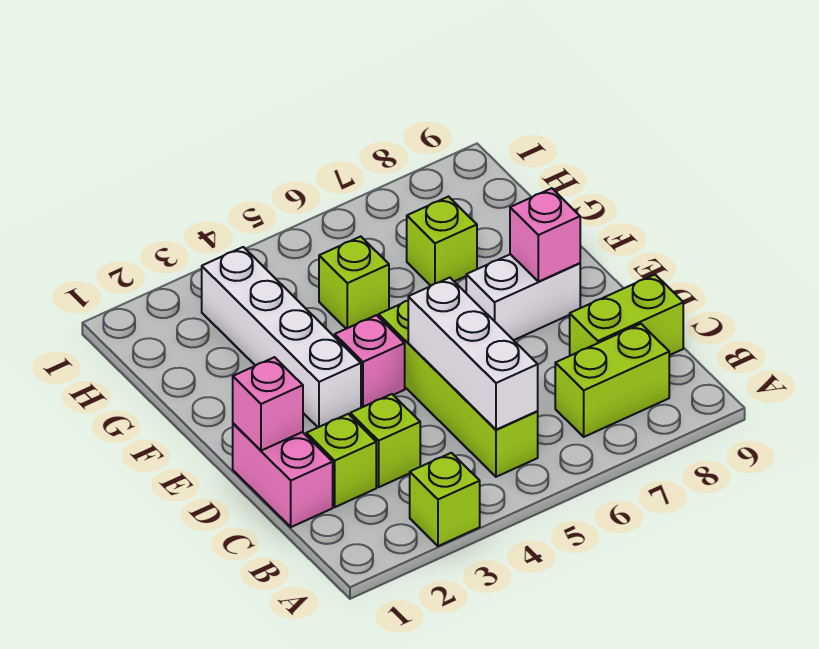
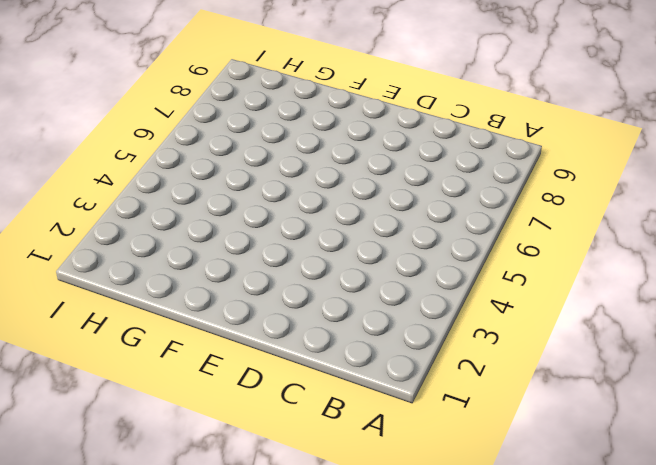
none -> lime brick A3 level 1
none -> lime brick B5:E5 level 1
none -> lime brick B7:B8 level 1

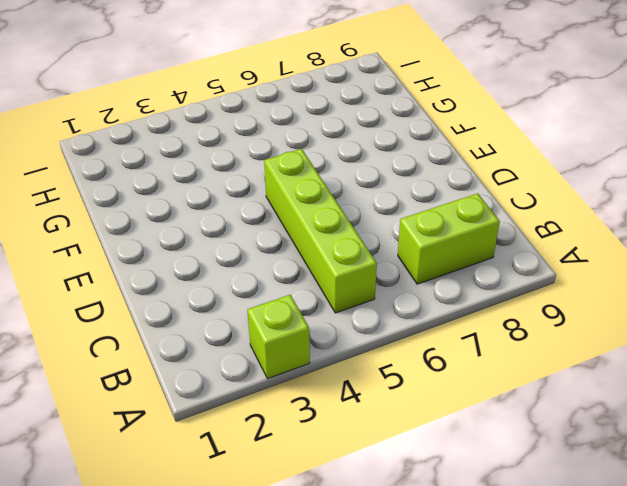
none -> pink brick C1:D1 level 1
none -> lime brick C2 level 1
none -> lime brick C3 level 1

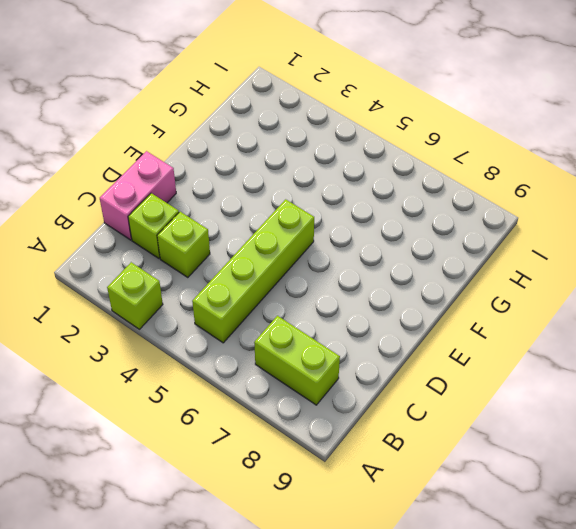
none -> lime brick C8:C9 level 1
none -> white brick E3:H3 level 1
none -> pink brick E4 level 1

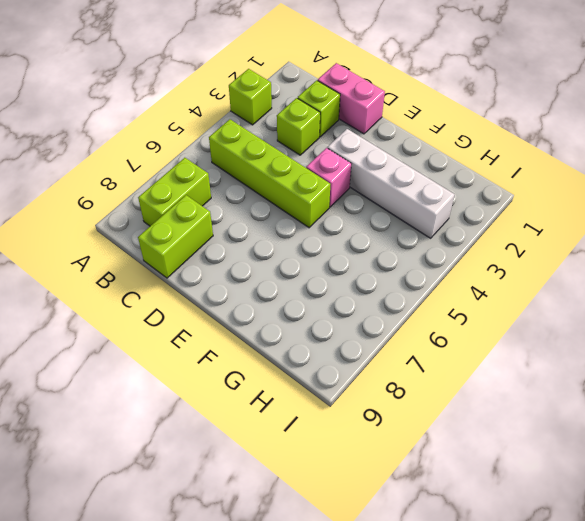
none -> white brick E7:E8 level 1
none -> lime brick G5 level 1
none -> lime brick G7 level 1

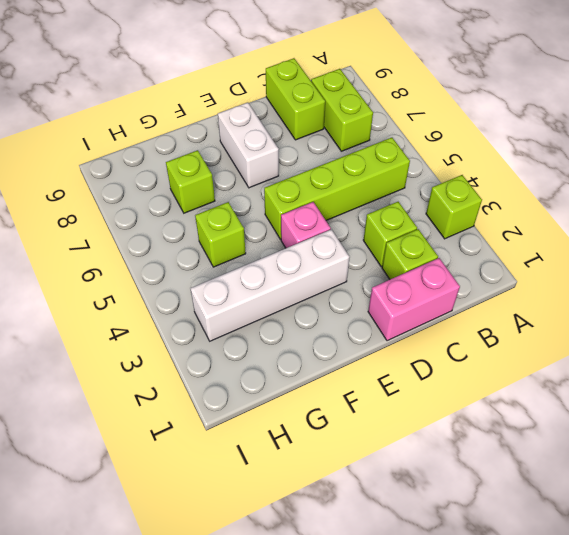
none -> white brick B5:D5 level 2
none -> pink brick D1 level 2
none -> pink brick E8 level 2

